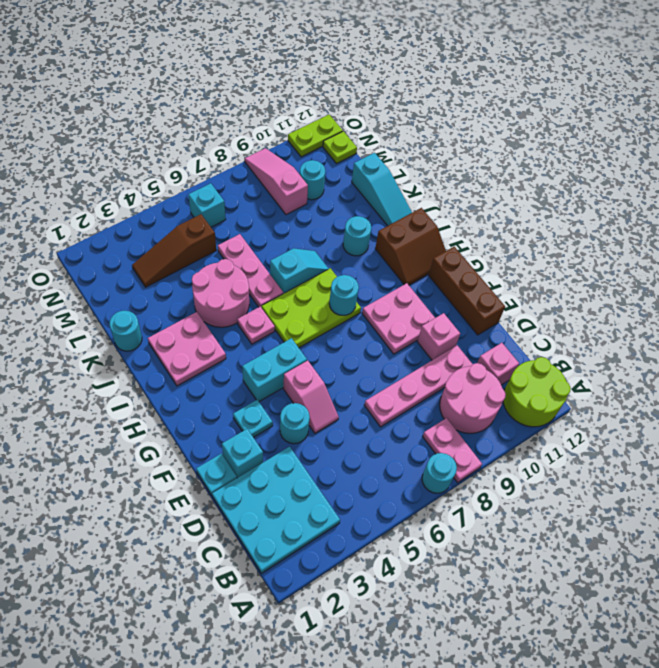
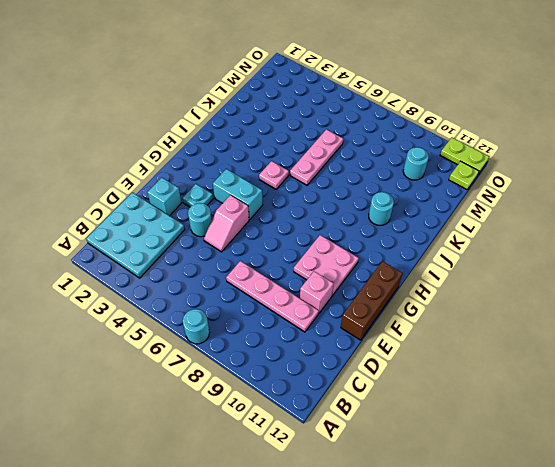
none -> pink plate A8:B8 level 1
none -> lime round brick A11:B12 level 1
none -> pink round brick B9:C10 level 1
none -> pink brick C11 level 1

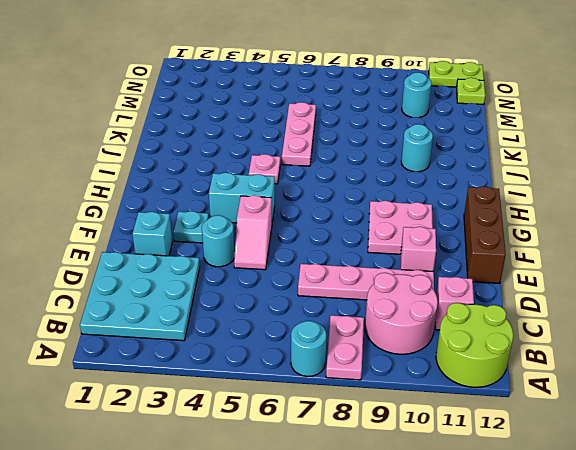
none -> cyan plate E1 level 1
none -> lime plate H6:I8 level 1
none -> brown slope H11:I12 level 1 top I
none -> pink plate I2:J3 level 1

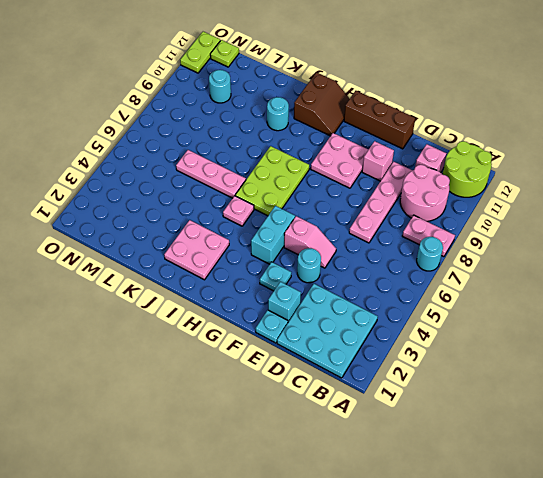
none -> pink round brick J4:K5 level 1
none -> cyan slope J7:J8 level 1 top 7
none -> cyan slope J12:L12 level 1 top L
none -> cyan round brick K1 level 1

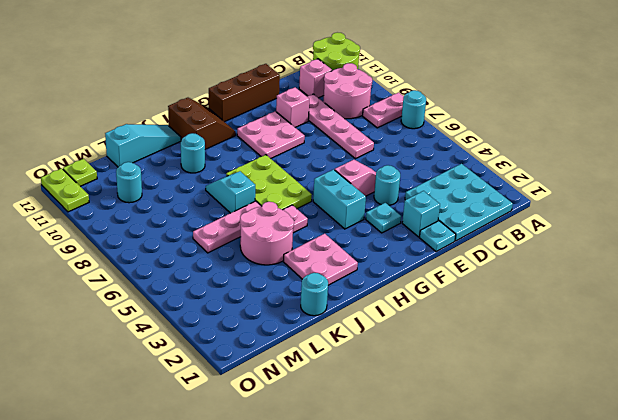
none -> brown slope M3:M5 level 1 top 5
none -> pink slope M9:O9 level 1 top M
none -> cyan brick N6 level 1
none -> cyan round brick H8 level 2

